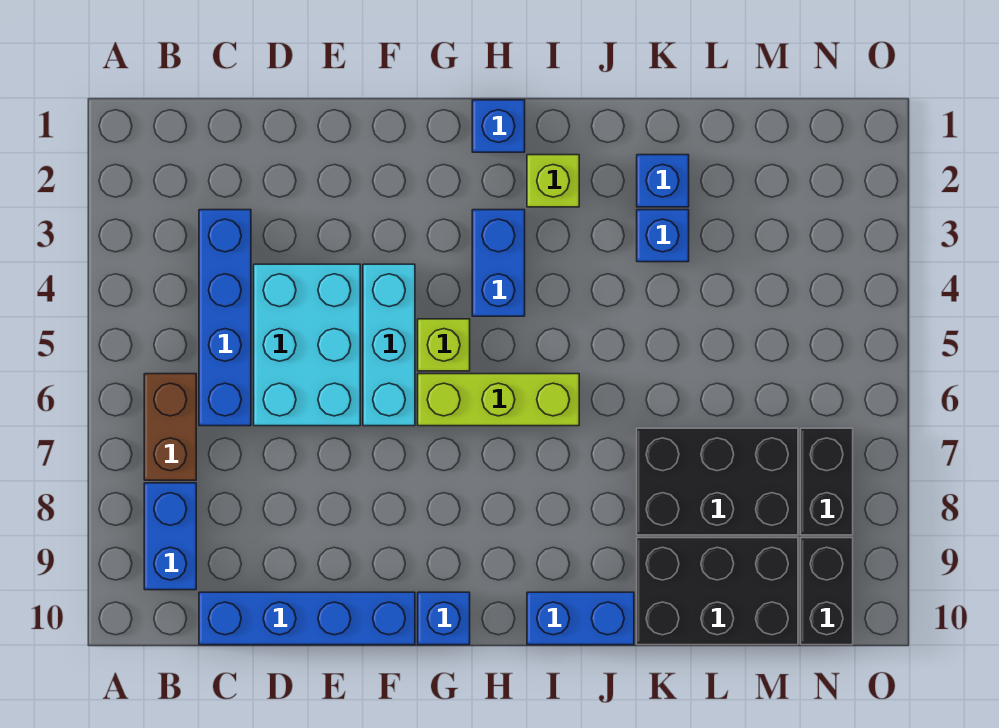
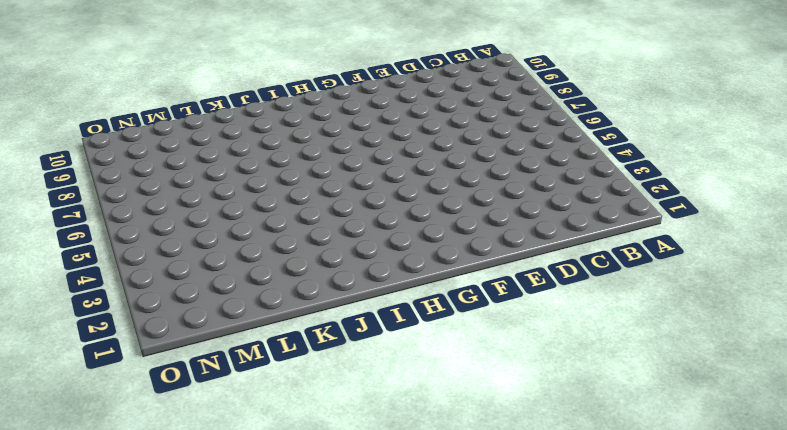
none -> brown brick B6:B7 level 1
none -> blue brick B8:B9 level 1
none -> blue brick C3:C6 level 1

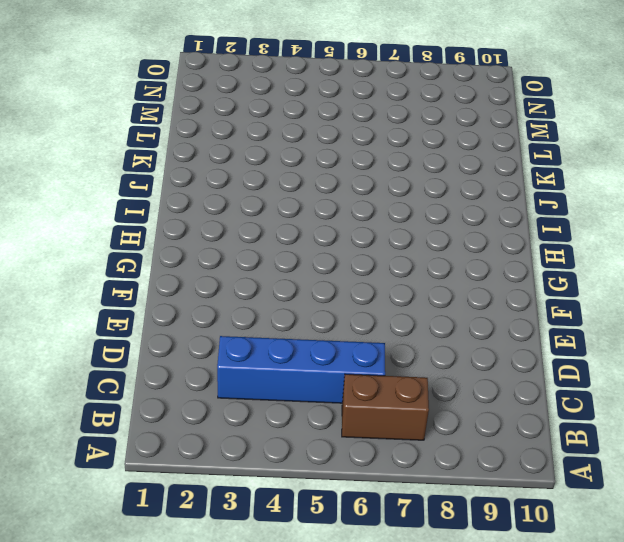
none -> blue brick B8:B9 level 1
none -> blue brick C10:F10 level 1
none -> cyan brick D4:E6 level 1

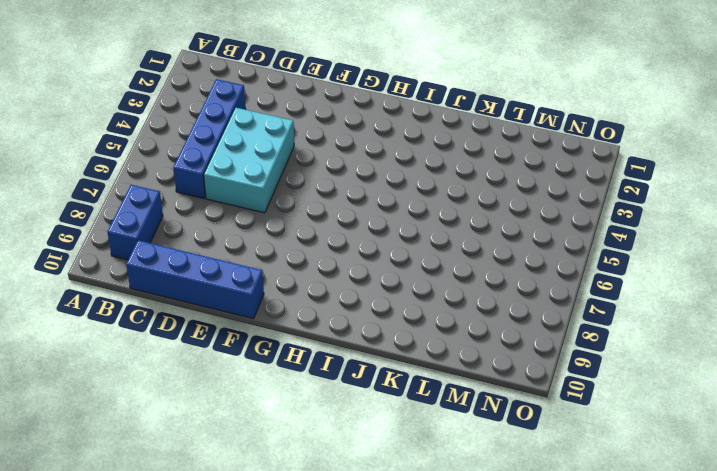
none -> brown brick B6:B7 level 1
none -> cyan brick F4:F6 level 1
none -> lime brick G5 level 1

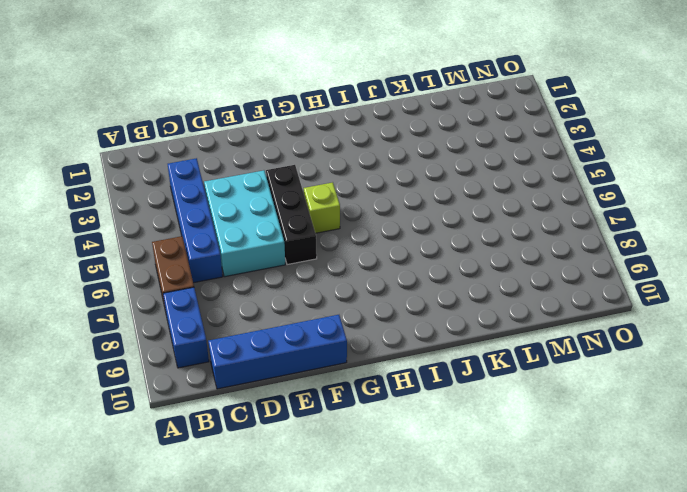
black brick F4:F6 level 1 -> cyan brick F4:F6 level 1
none -> lime brick G6:I6 level 1
none -> blue brick G10 level 1
none -> blue brick H1 level 1

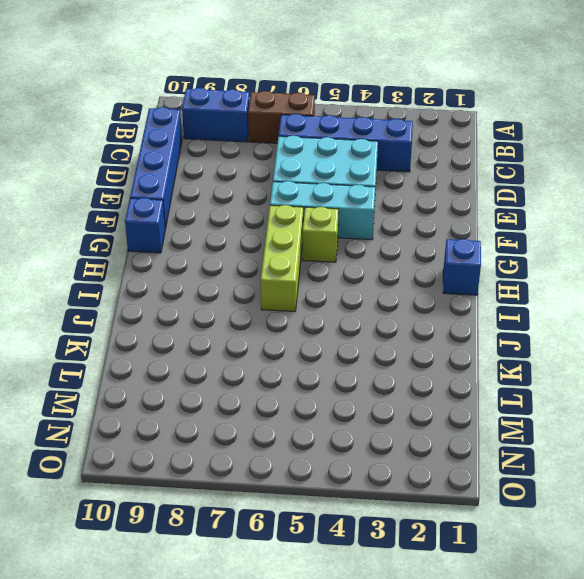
none -> blue brick H3:H4 level 1
none -> lime brick I2 level 1
none -> blue brick I10:J10 level 1

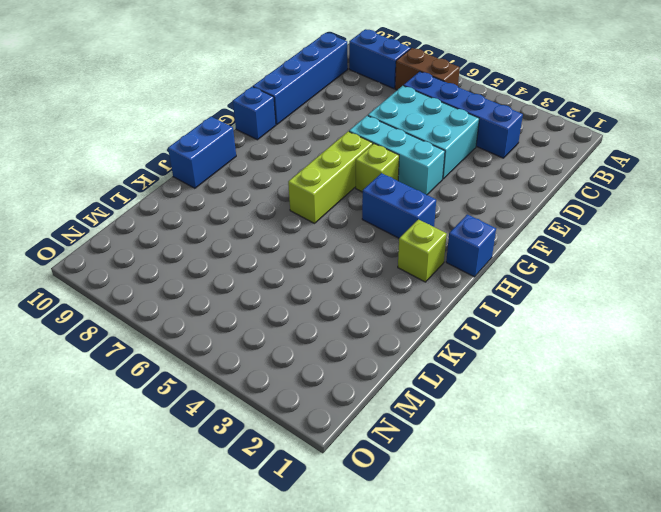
none -> blue brick K2 level 1
none -> blue brick K3 level 1
none -> black brick K7:M8 level 1

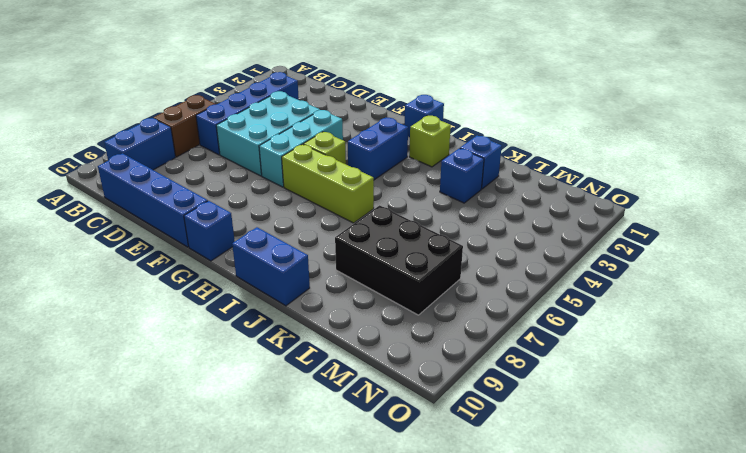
none -> black brick K9:M10 level 1
none -> black brick N7:N8 level 1
none -> black brick N9:N10 level 1

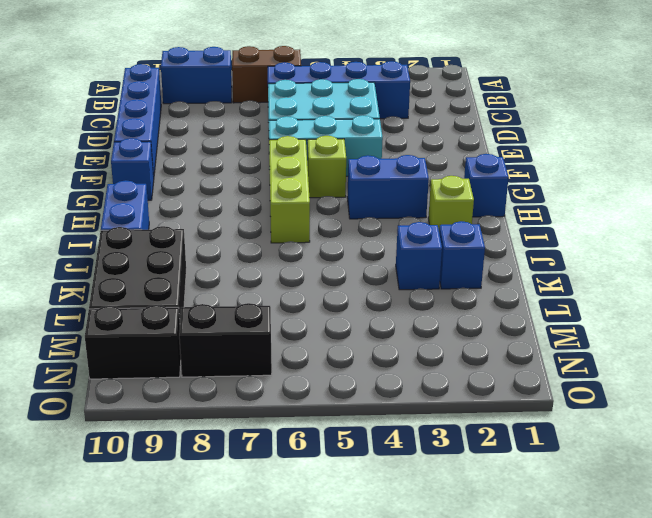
none -> black brick K7:M8 level 1

